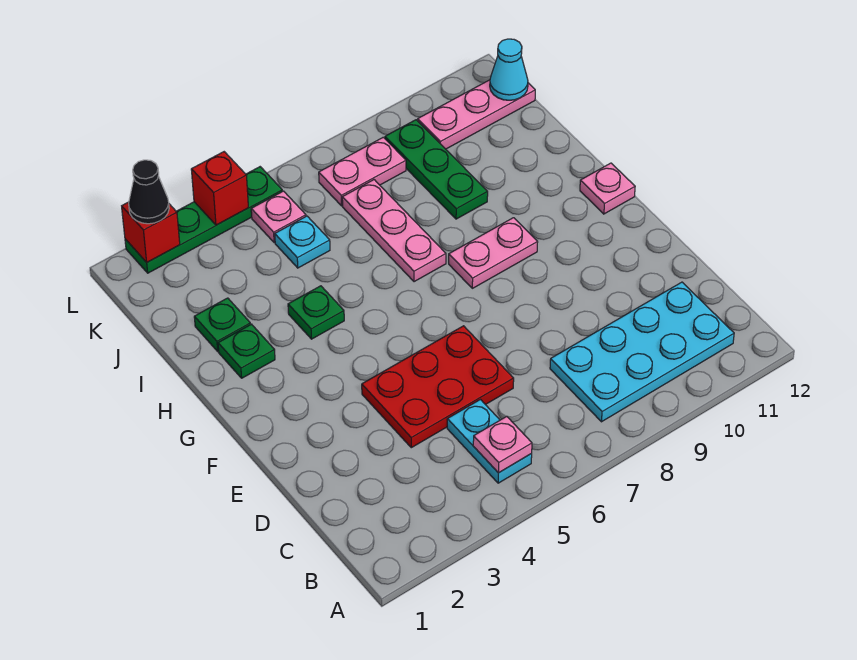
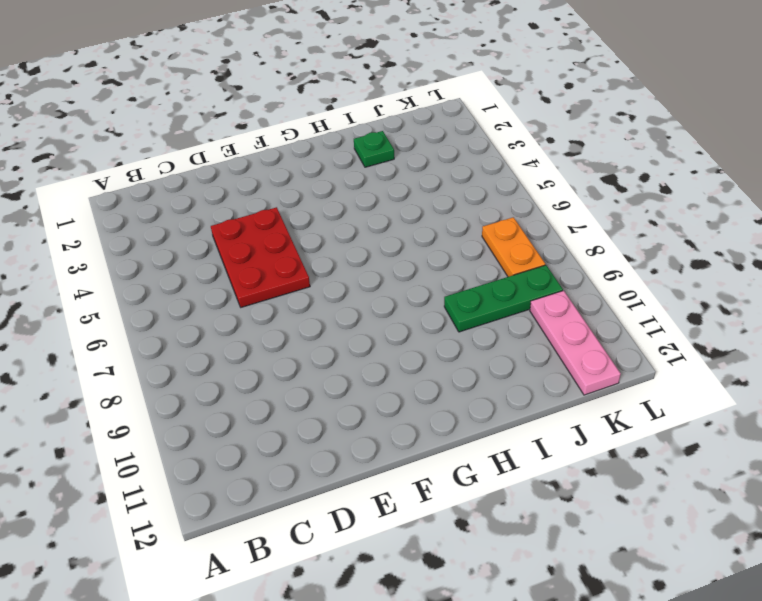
orange plate K7:K8 level 1 -> pink plate K7:K8 level 1
none -> cyan plate B5:C5 level 1
none -> cyan plate B8:C11 level 1
none -> pink plate G8:G9 level 1

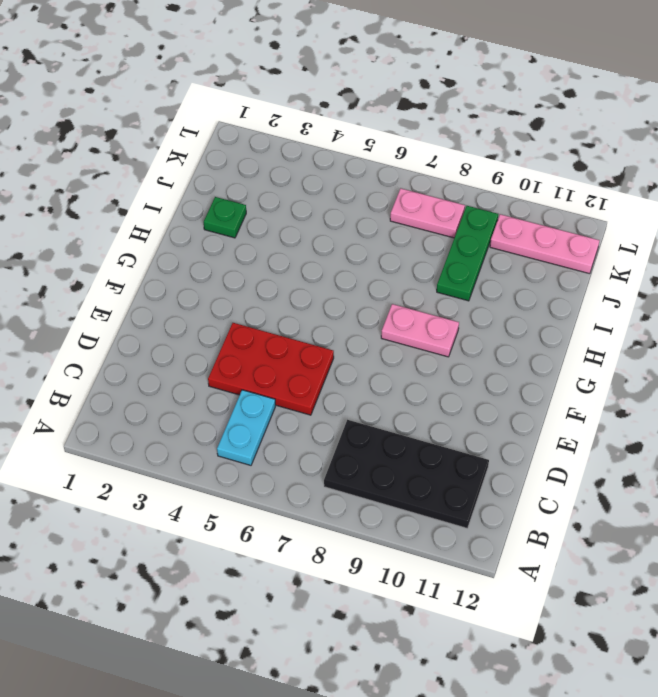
black plate B8:C11 level 1 -> cyan plate B8:C11 level 1
none -> pink plate G12 level 1
none -> green plate H2 level 1
none -> green plate H4 level 1

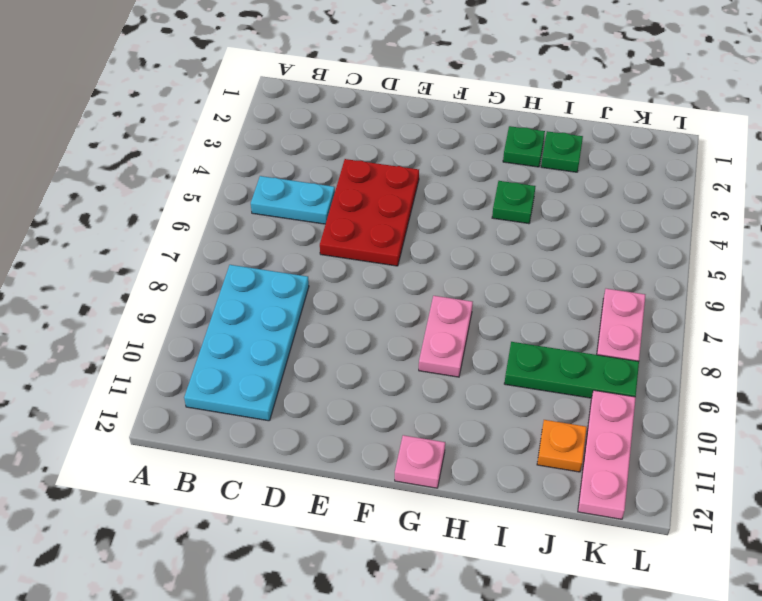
orange plate J11 level 1 -> none
none -> pink plate H7:J7 level 1
none -> cyan plate J5 level 1
none -> pink plate K5 level 1

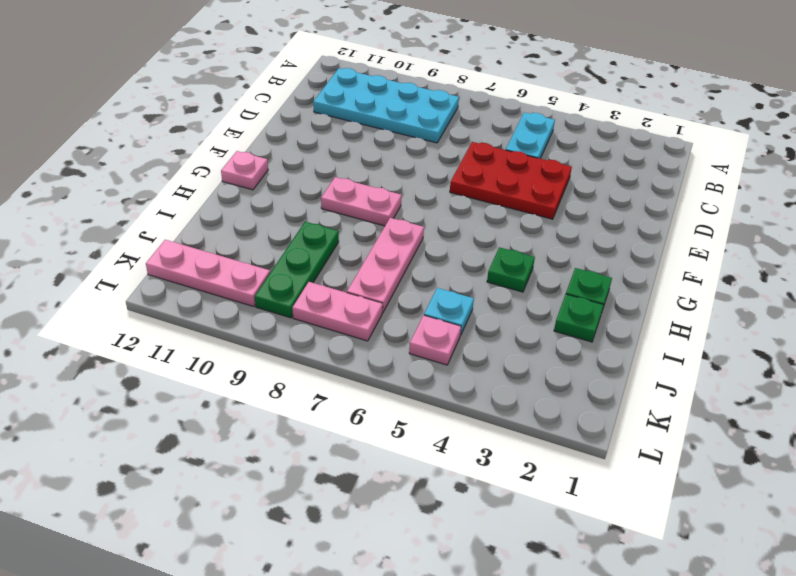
none -> green plate L2:L5 level 1
none -> pink plate B5 level 2
none -> cyan cone K12 level 2

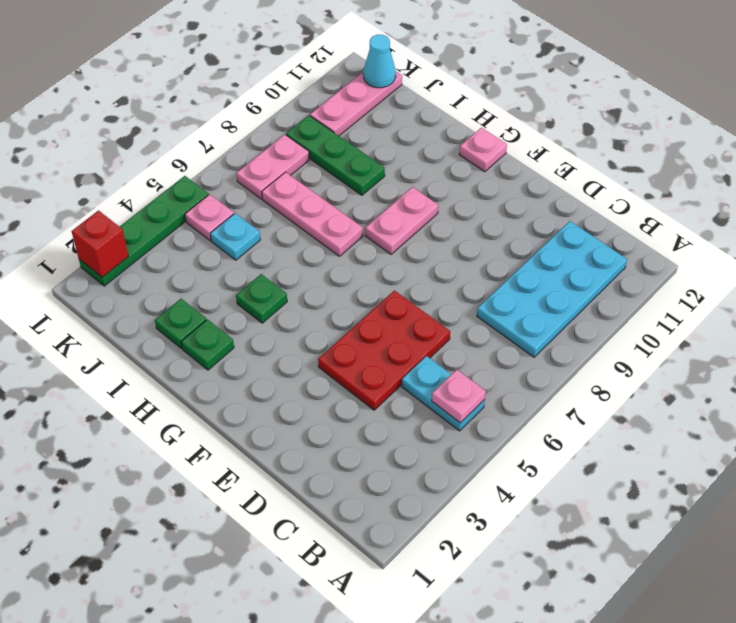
none -> red brick L4 level 2
none -> black cone L2 level 3

